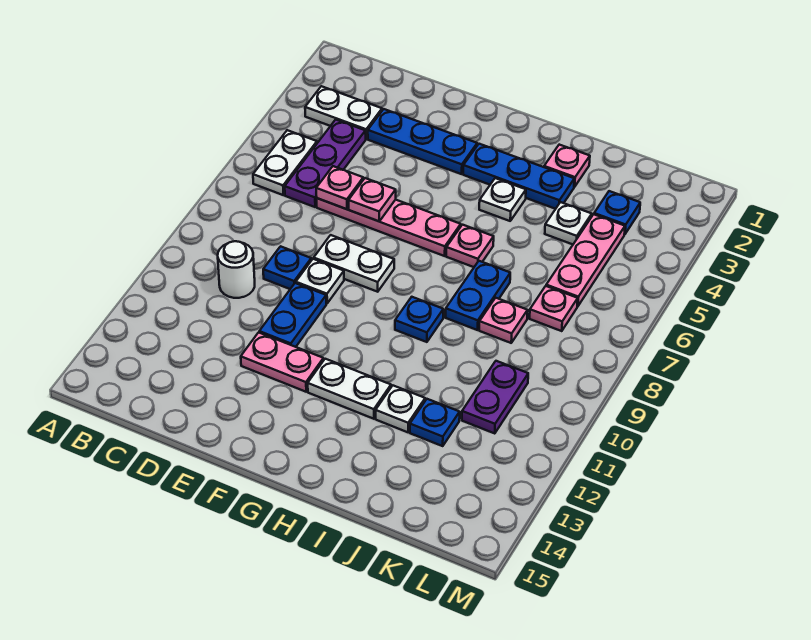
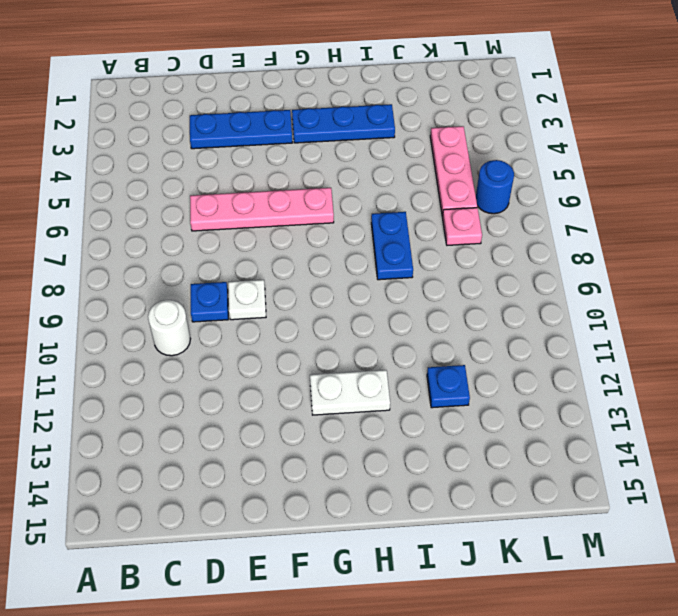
blue round brick L6 level 1 -> none
none -> white plate B3:C3 level 1
none -> white plate B5:B6 level 1
none -> purple plate C4:C6 level 1

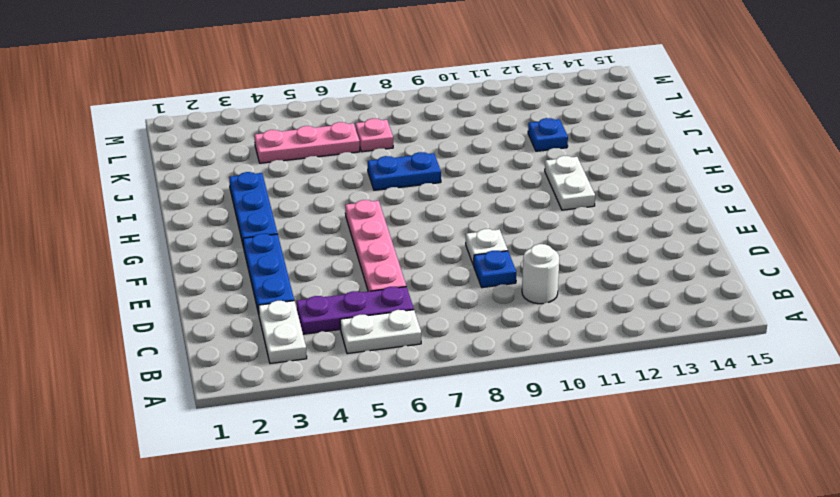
none -> white plate E8:F8 level 1
none -> blue plate E10:E11 level 1
none -> pink plate E12:F12 level 1

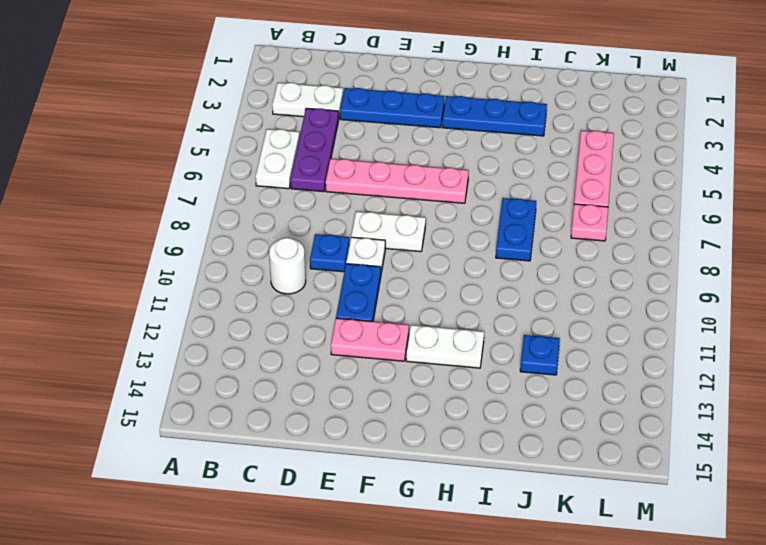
none -> white plate H4 level 1
none -> pink plate H6 level 1
none -> blue plate H9 level 1

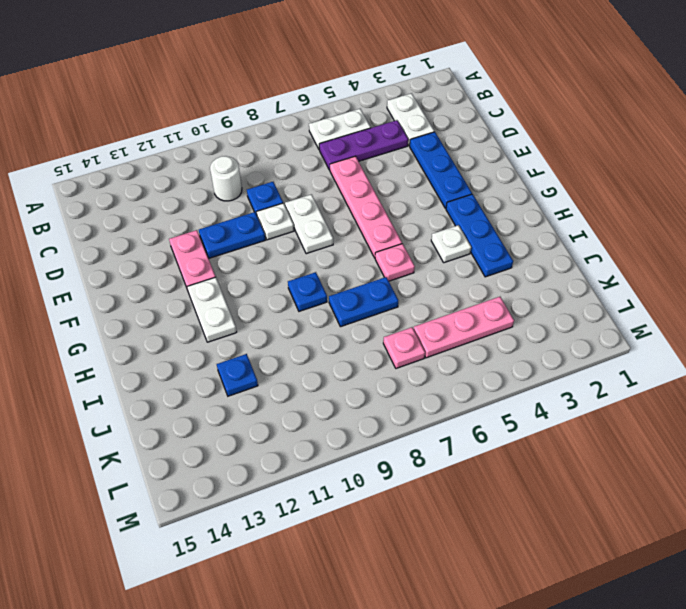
none -> pink plate I2 level 1
none -> white plate I12 level 1
none -> white plate J4 level 1

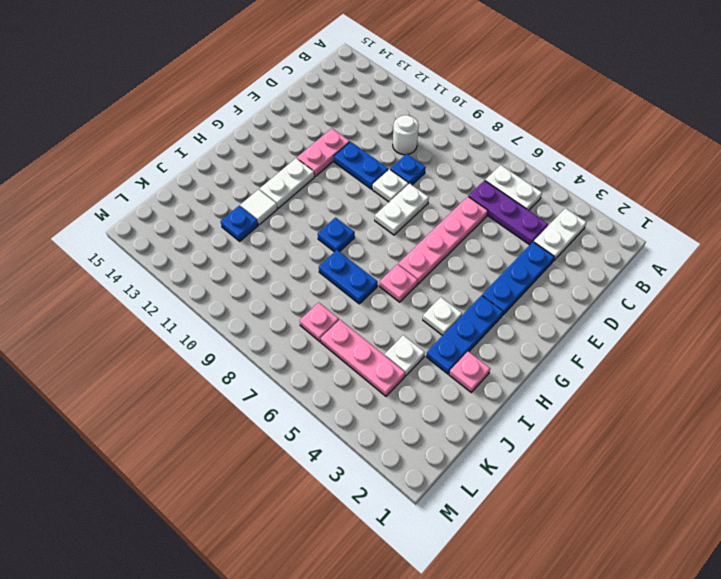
white tile I12 level 1 -> white plate I12 level 1
none -> pink plate J8 level 1
none -> blue plate K3 level 1
none -> purple plate K10:K11 level 1

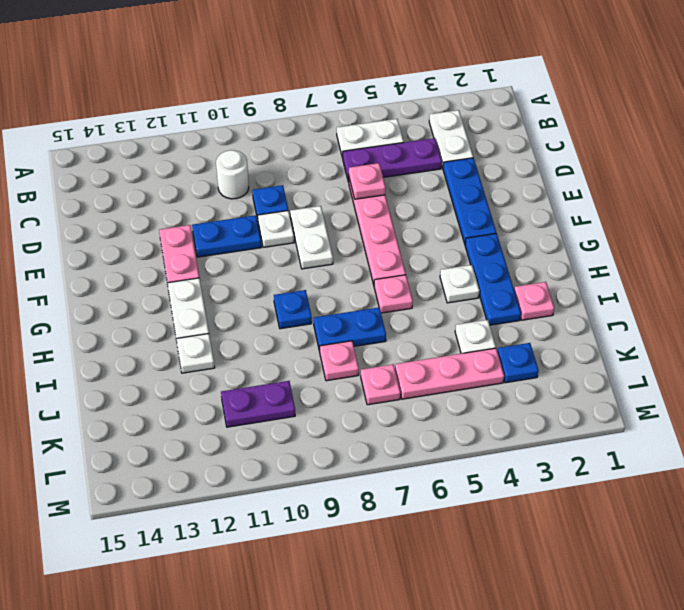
none -> blue plate J12 level 1
none -> pink plate E6 level 2

